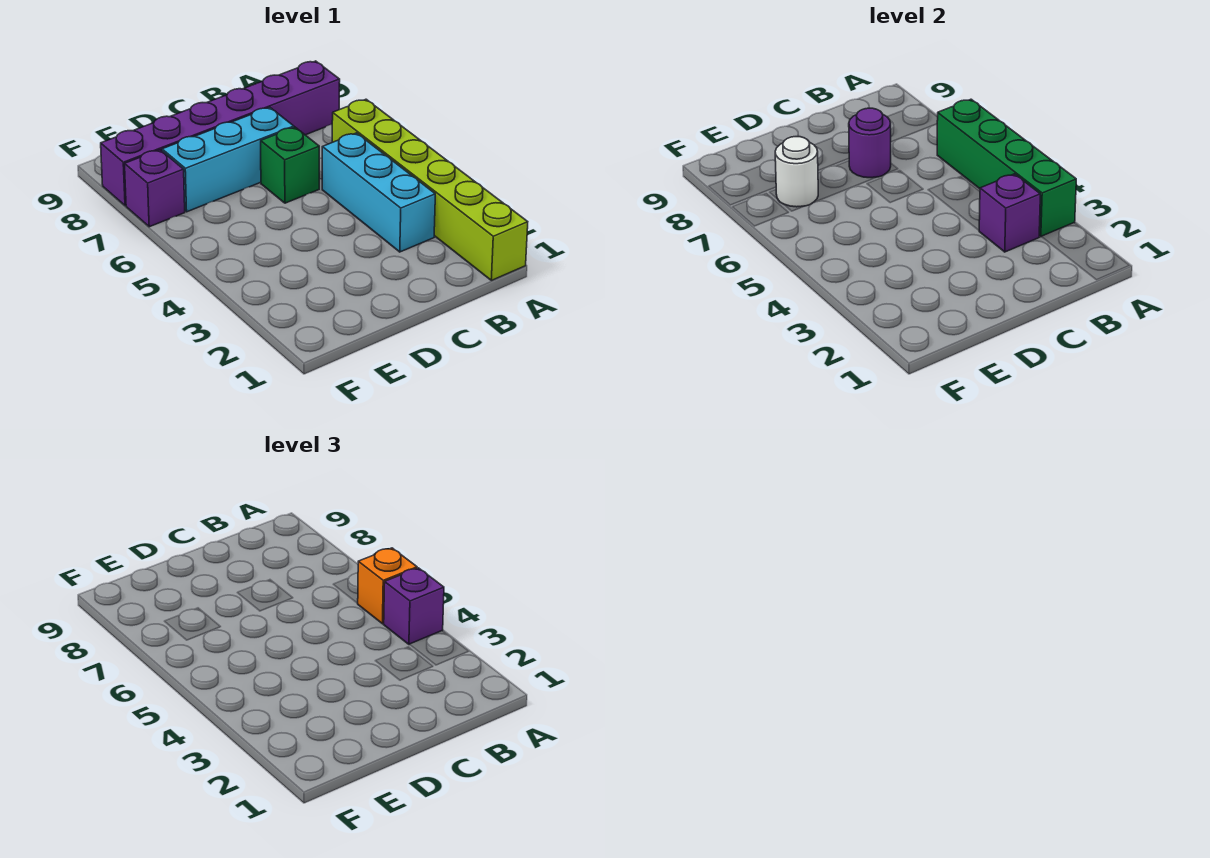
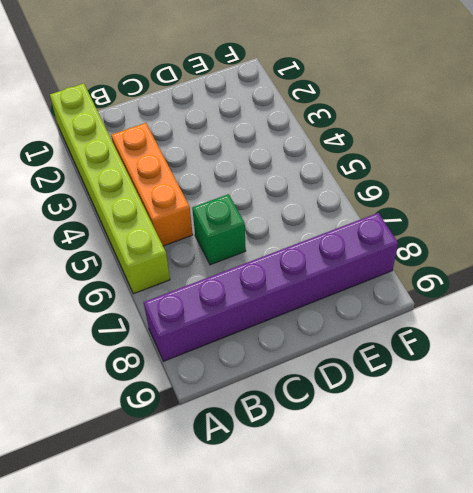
orange brick B3:B5 level 1 -> cyan brick B3:B5 level 1
none -> cyan brick C7:E7 level 1
none -> purple brick F7 level 1
none -> green brick A3:A6 level 2

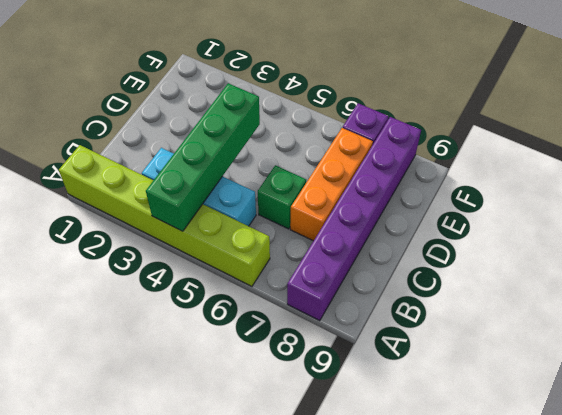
green brick A4:D4 level 2 -> green brick A3:A6 level 2
orange brick C7:E7 level 1 -> cyan brick C7:E7 level 1
none -> purple brick B3 level 2
none -> purple round brick C7 level 2
none -> white round brick E7 level 2

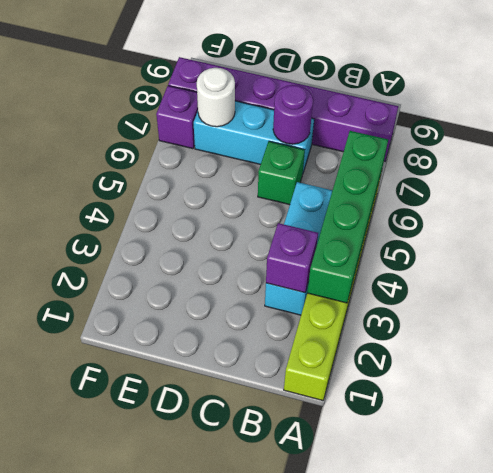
none -> purple brick A4 level 3
none -> orange brick A5 level 3

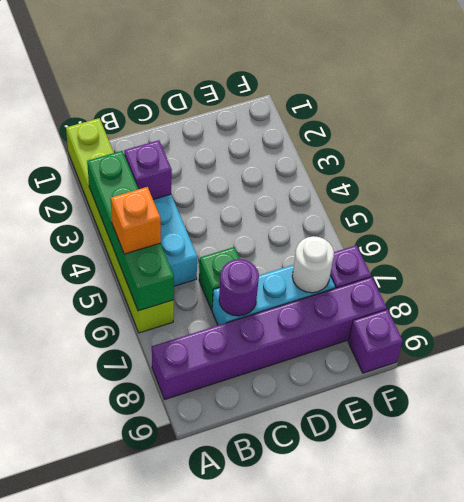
purple brick F9 level 1 -> purple brick A4 level 3

